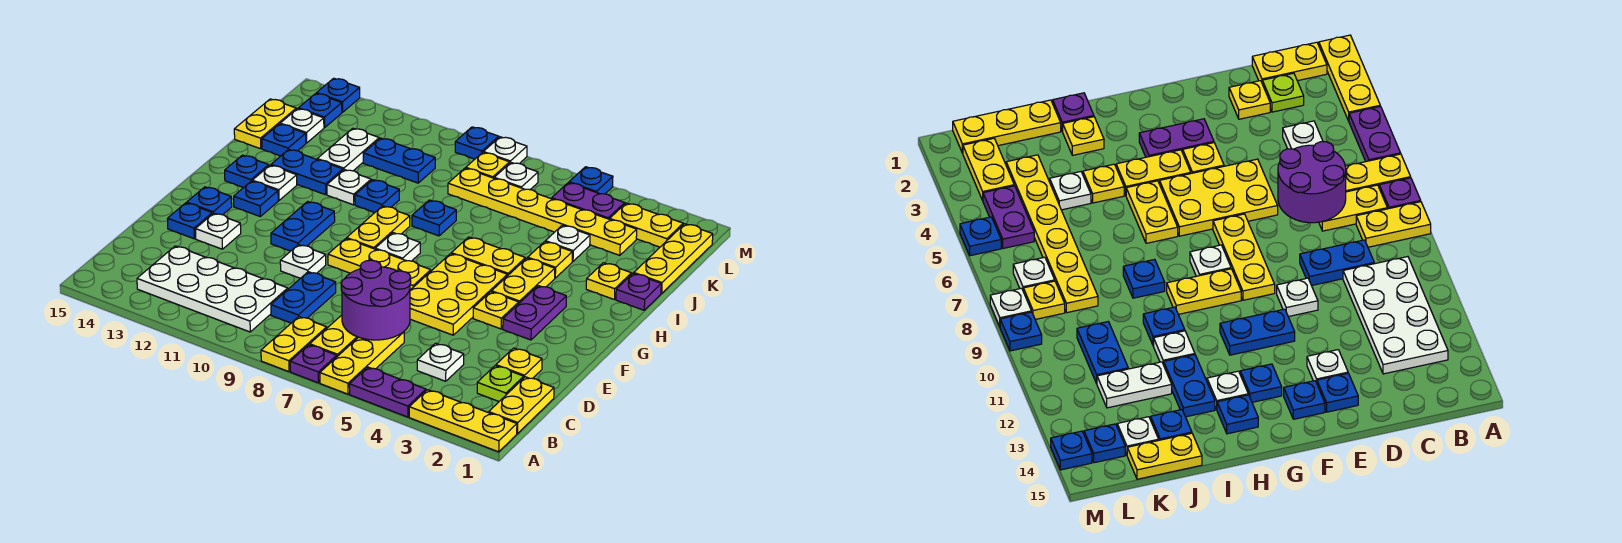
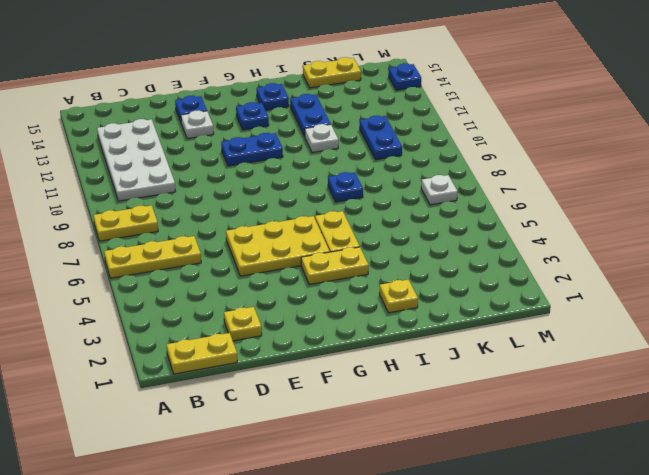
none -> yellow plate A1:A3 level 1
none -> purple plate A4:A5 level 1
none -> purple plate A7 level 1
none -> yellow plate B7:C7 level 1

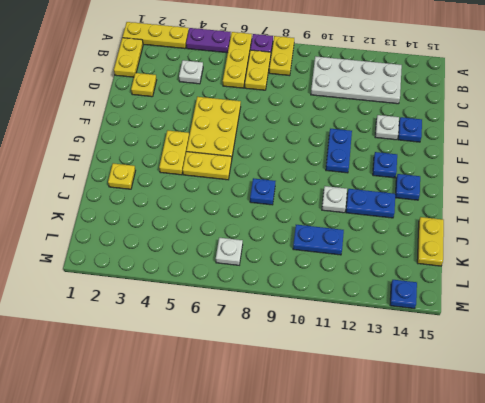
none -> lime plate C2 level 1
none -> blue plate C9:D9 level 1
none -> white plate E10 level 1
none -> purple plate F3:G3 level 1

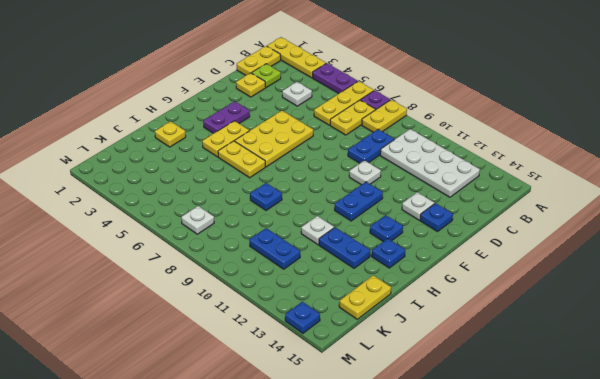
none -> yellow plate F4 level 1
none -> yellow plate F7:F9 level 1
none -> blue plate F14 level 1
none -> white plate G8 level 1

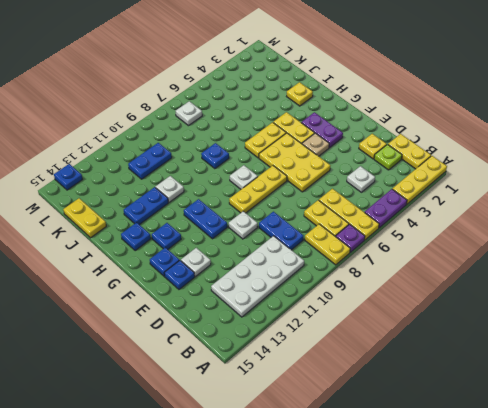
tan plate F4 level 1 -> yellow plate F4 level 1
none -> yellow plate G9:H9 level 1
none -> white plate H13 level 1
none -> purple plate I1 level 1
none -> yellow plate I4 level 1

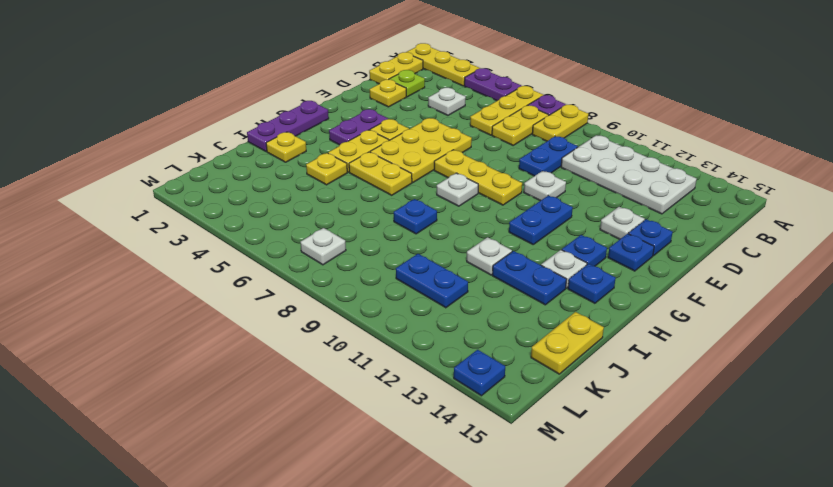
purple plate G1:I1 level 1 -> purple plate I1 level 1
none -> yellow plate G9:H9 level 1
none -> blue plate I10 level 1
none -> yellow plate J1:L1 level 1
none -> white plate J4 level 1

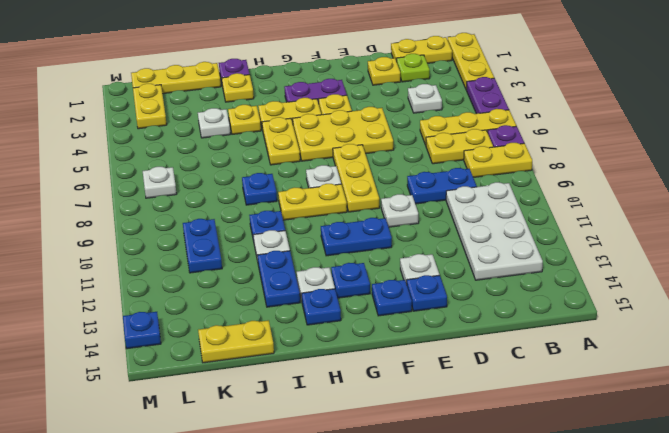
none -> white plate J12:K12 level 1
none -> blue plate J14 level 1
none -> yellow plate K3:K8 level 1
none -> white plate K14 level 1

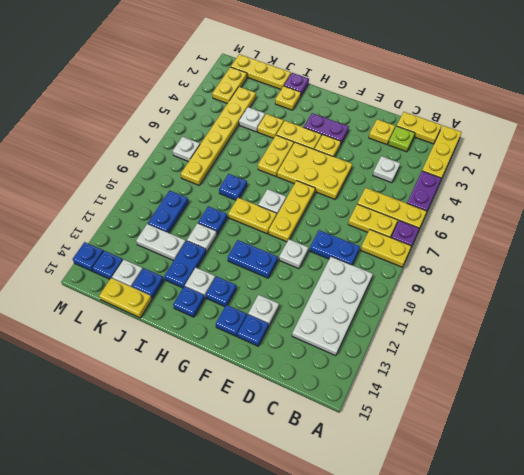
none -> purple plate L4:L5 level 1
none -> yellow plate L8 level 1
none -> blue plate M5 level 1
none -> white plate M8 level 1

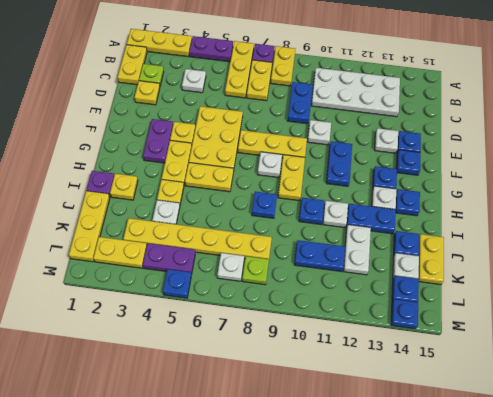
lime plate L8 level 1 -> yellow plate L8 level 1
none -> white plate M8 level 1
none -> blue plate M9 level 1
none -> purple round brick C6:D7 level 2

